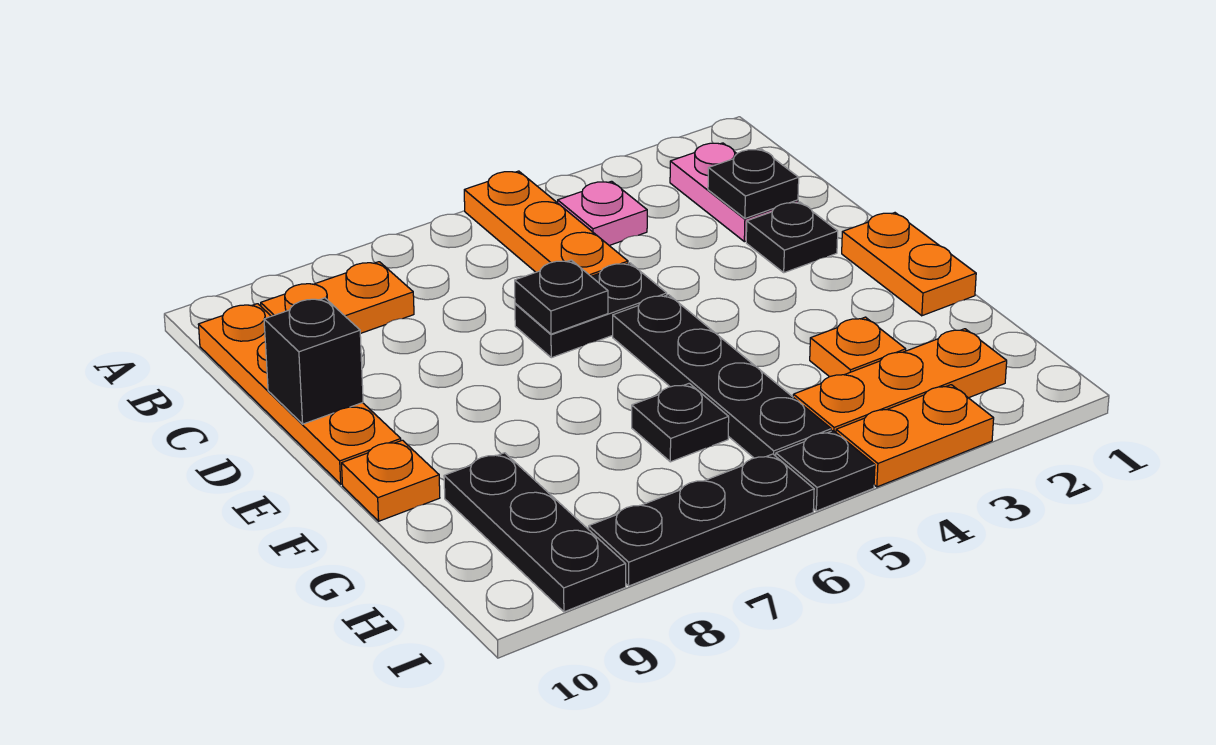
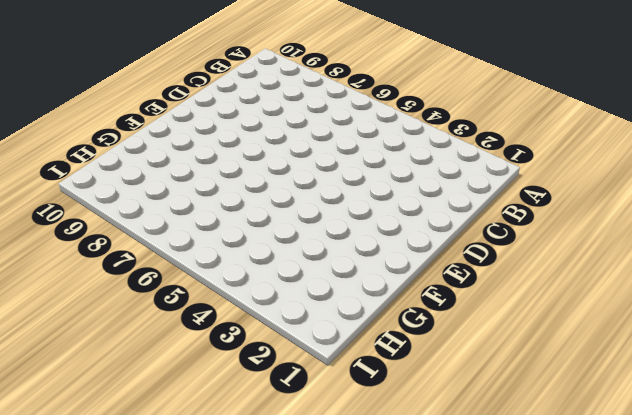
none -> orange plate A5:C5 level 1
none -> pink plate B2:C2 level 1
none -> pink plate B4 level 1

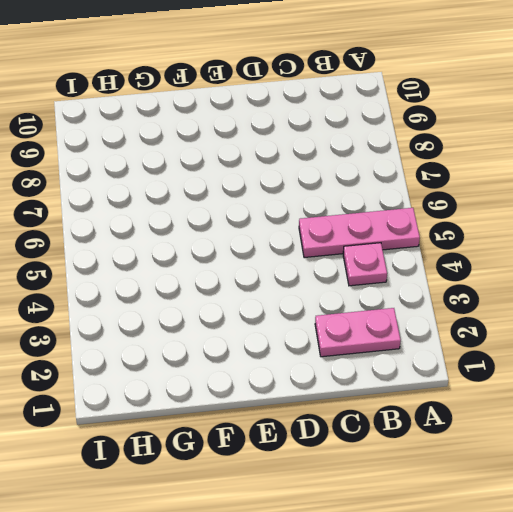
pink plate A5:C5 level 1 -> orange plate A5:C5 level 1
none -> orange plate B8:B9 level 1
none -> orange plate B10:E10 level 1
none -> black plate D2 level 1

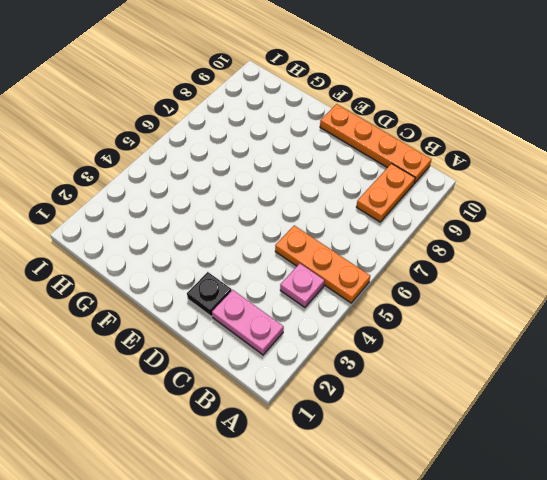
none -> black plate D5:D6 level 1
none -> orange plate E1:F1 level 1
none -> black plate E5:H5 level 1

